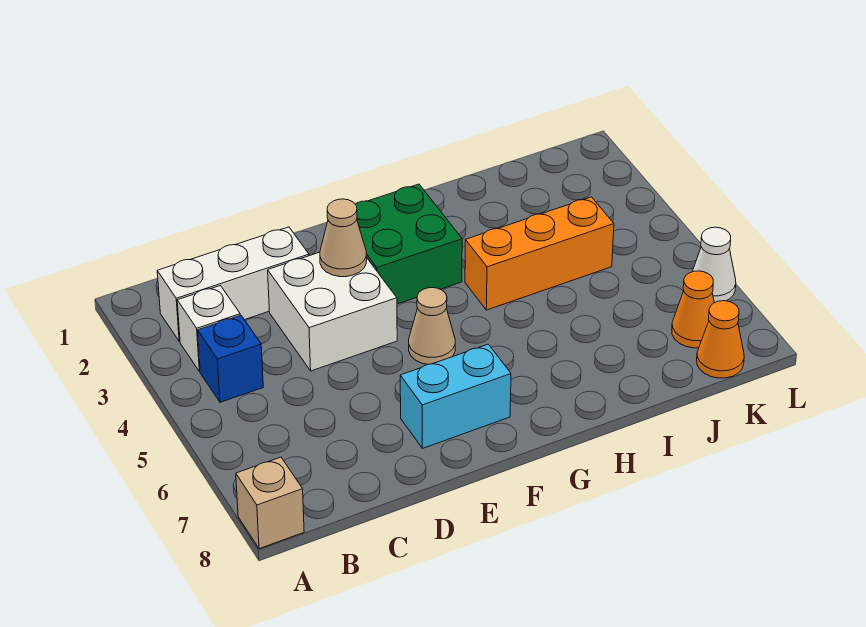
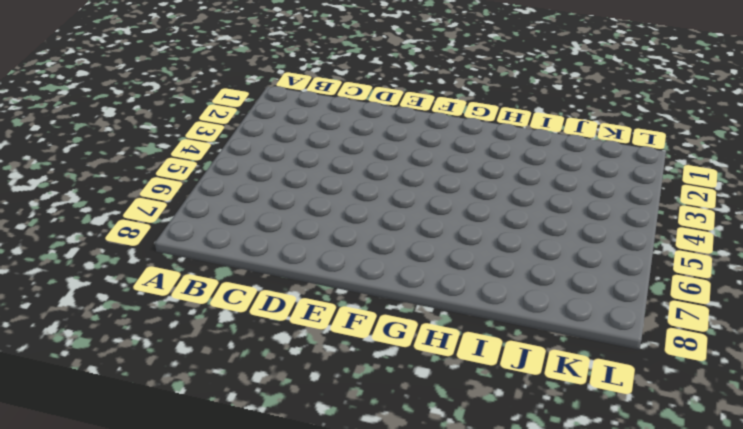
none -> tan brick A8 level 1
none -> white brick B2:D2 level 1
none -> white brick B3 level 1

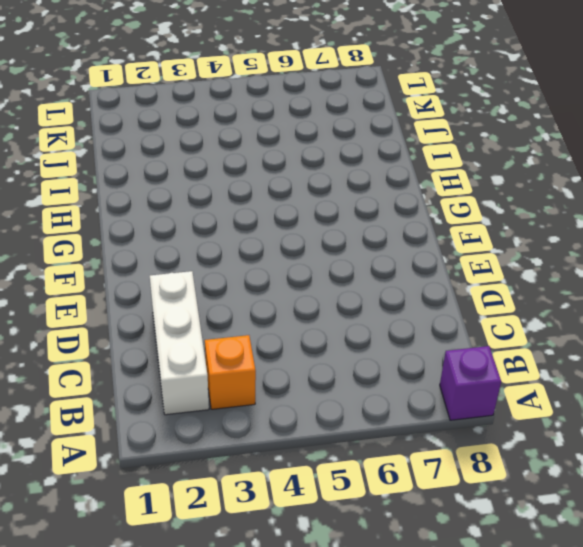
purple brick A8 level 1 -> tan brick A8 level 1
orange brick B3 level 1 -> white brick B3 level 1
none -> blue brick B4 level 1
none -> white brick D3:E4 level 1
none -> cyan brick E7:F7 level 1

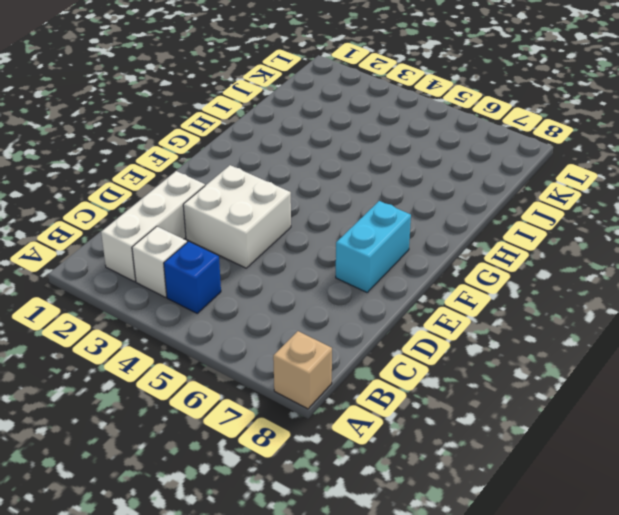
none -> green brick F2:G3 level 1
none -> tan cone F5 level 1
none -> orange brick H4:J4 level 1

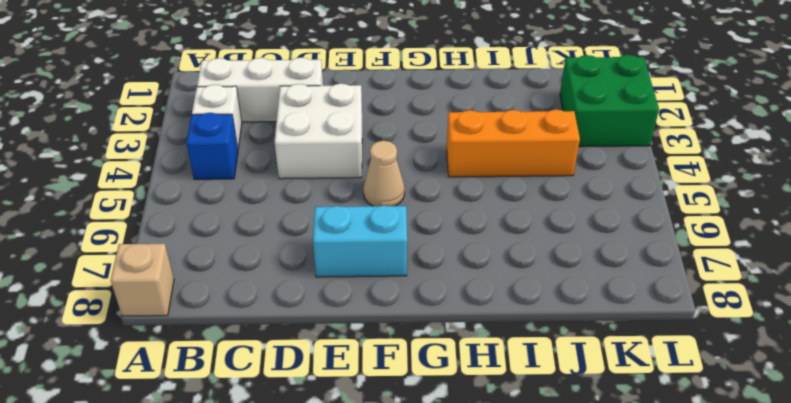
green brick K2:L3 level 1 -> green brick F2:G3 level 1
none -> orange cone K7 level 1
none -> orange cone K8 level 1
none -> white cone L6 level 1

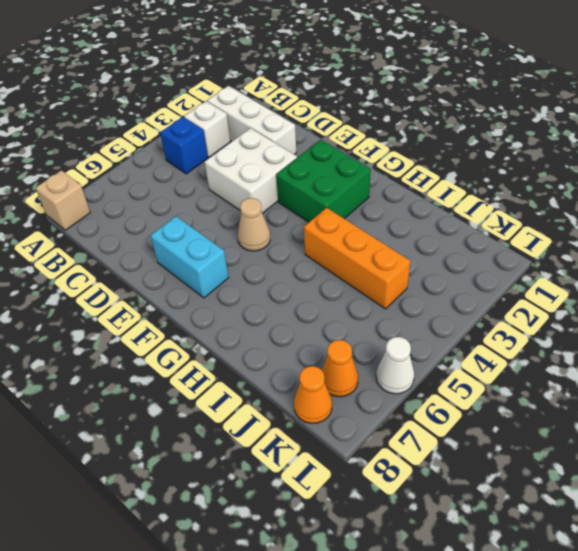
none -> tan cone E3 level 2

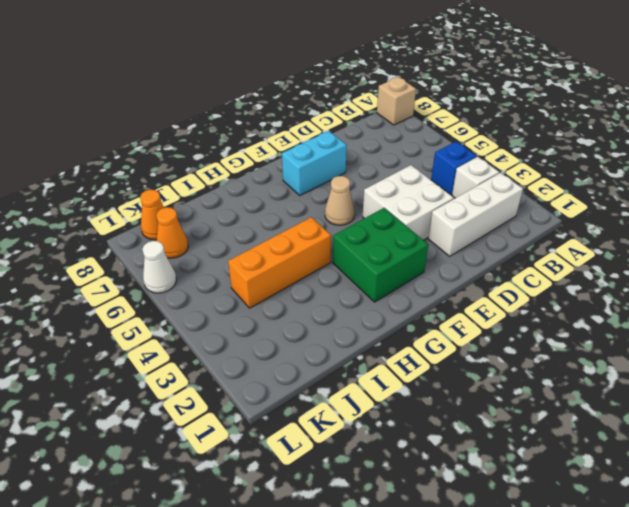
none -> tan cone E3 level 2

